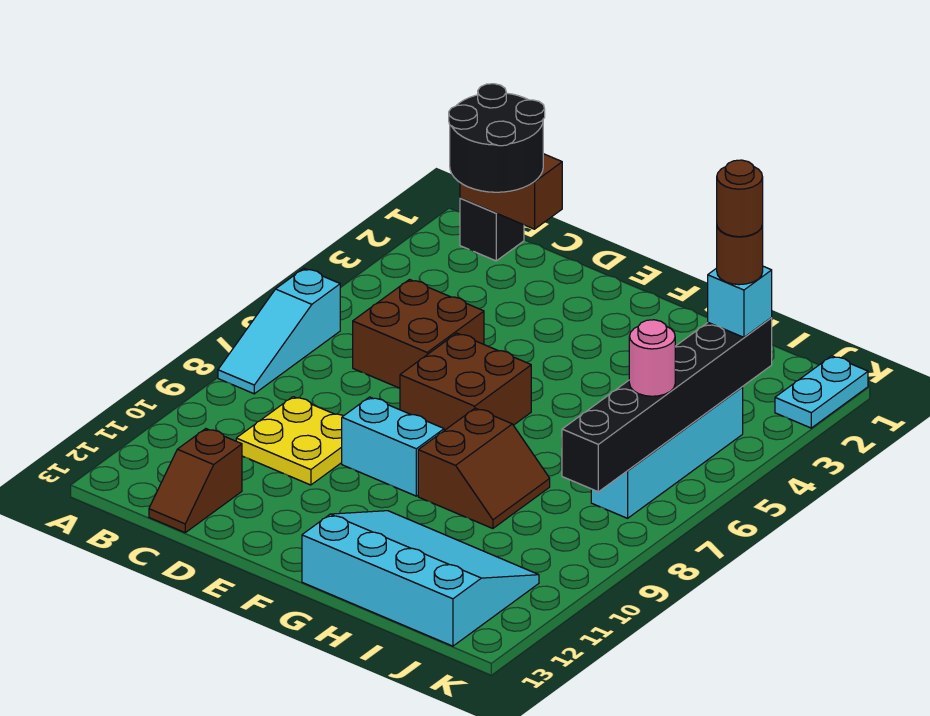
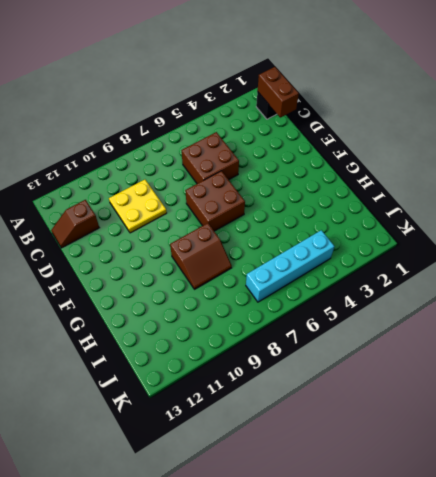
none -> cyan slope A6:A8 level 1 top 6
none -> cyan brick E9:F9 level 1
none -> cyan slope G11:J13 level 1 top 13

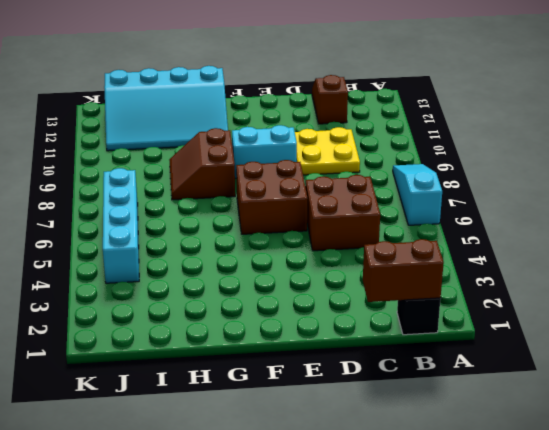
none -> cyan plate K1:K2 level 1
none -> black brick J3:J8 level 2
none -> black round brick B1:C2 level 3

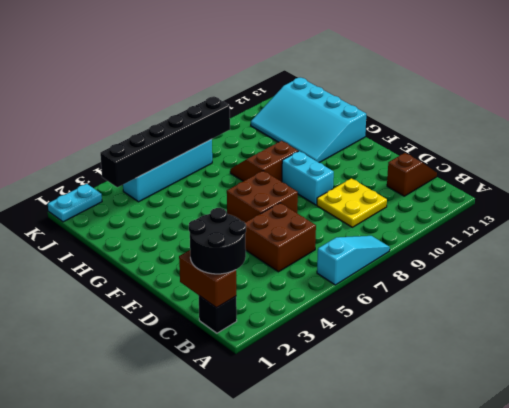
none -> cyan brick J3 level 3
none -> pink round brick J6 level 3
none -> brown round brick J3 level 4

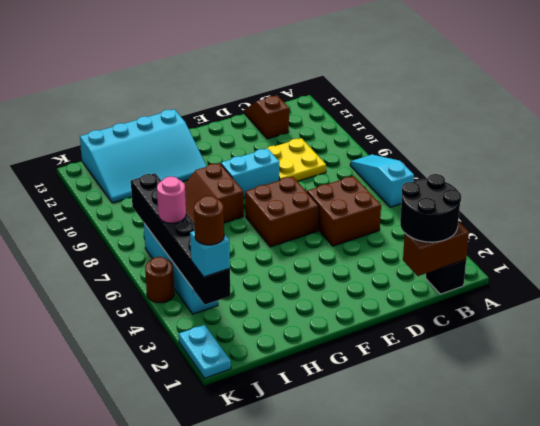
brown round brick K5 level 1 -> brown round brick J3 level 5

